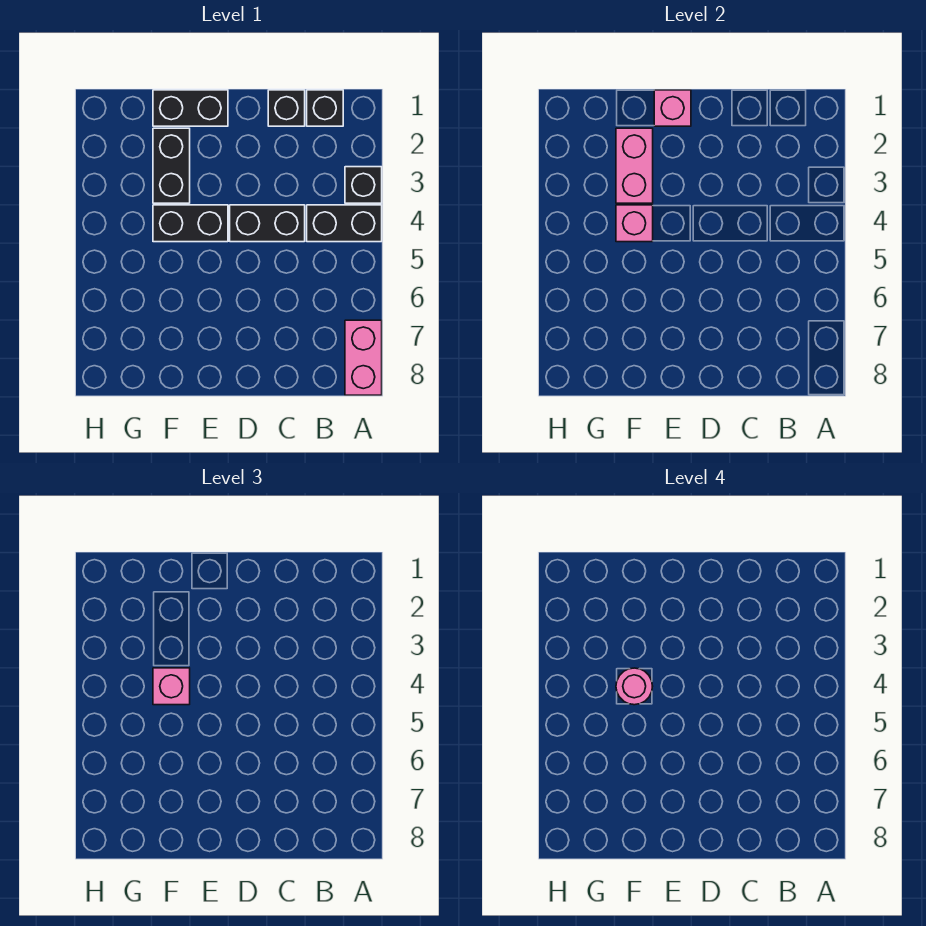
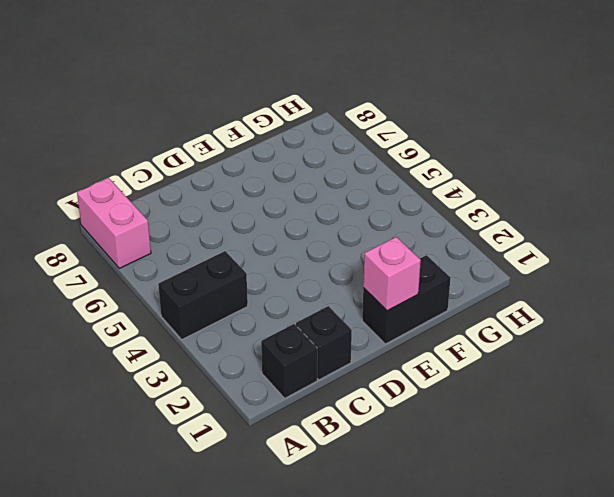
none -> black brick A3 level 1
none -> black brick C4:D4 level 1
none -> black brick E4:F4 level 1

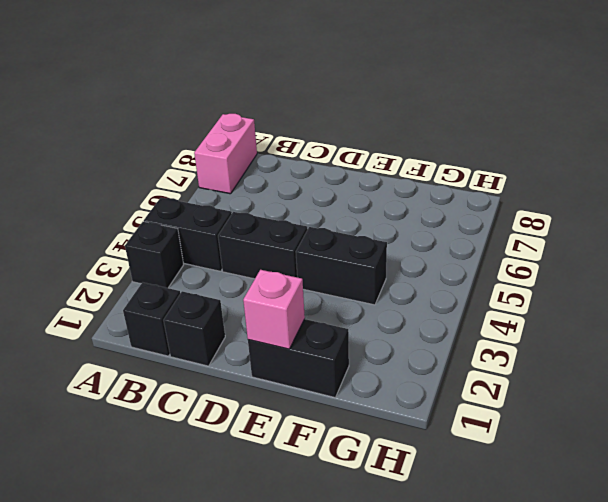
none -> black brick F2:F3 level 1
none -> pink brick F2:F3 level 2
none -> pink brick F4 level 2

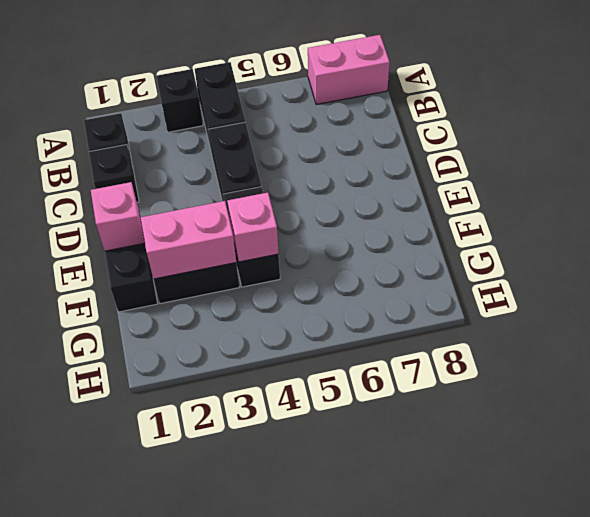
none -> pink brick F4 level 3
none -> pink round brick F4 level 4

